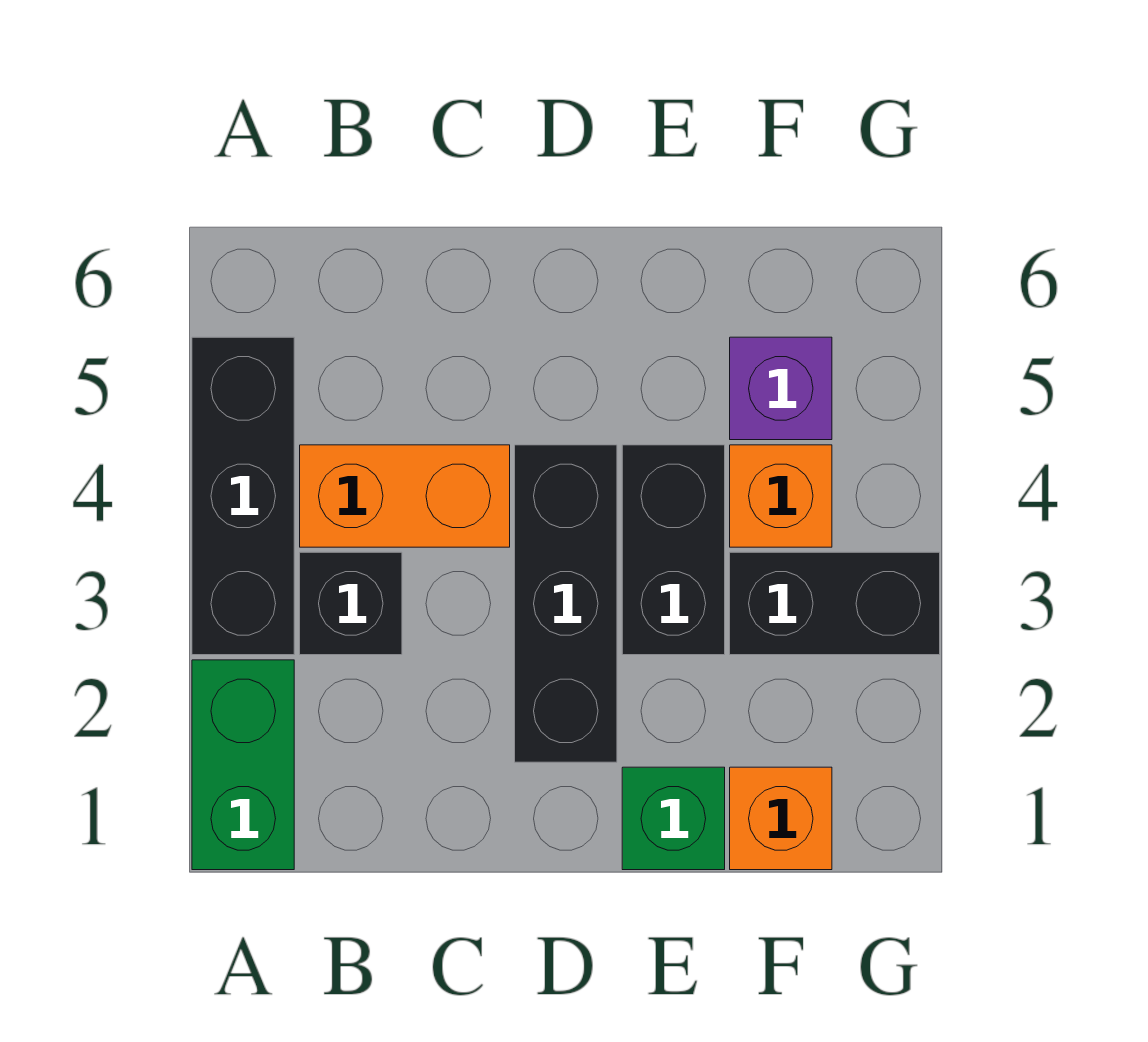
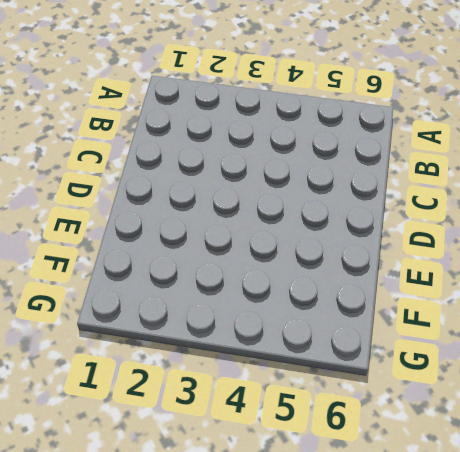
none -> green brick A1:A2 level 1
none -> black brick A3:A5 level 1

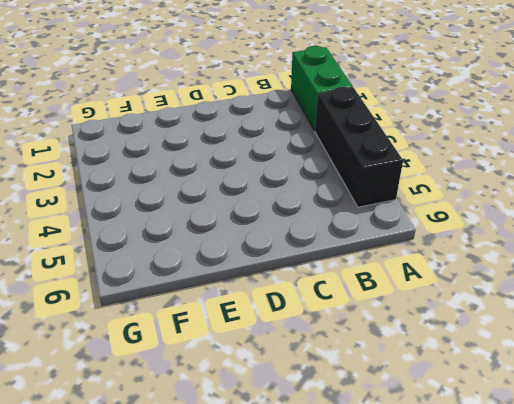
none -> black brick B3 level 1
none -> orange brick B4:C4 level 1

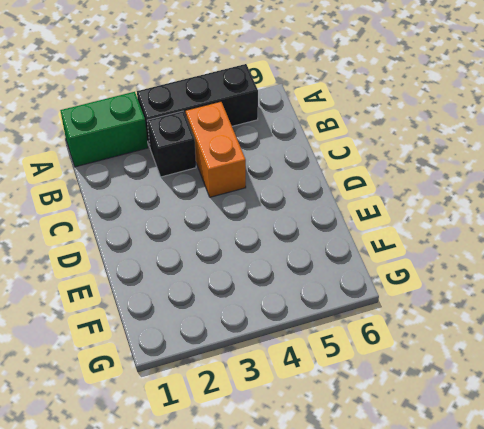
none -> black brick D2:D4 level 1
none -> green brick E1 level 1

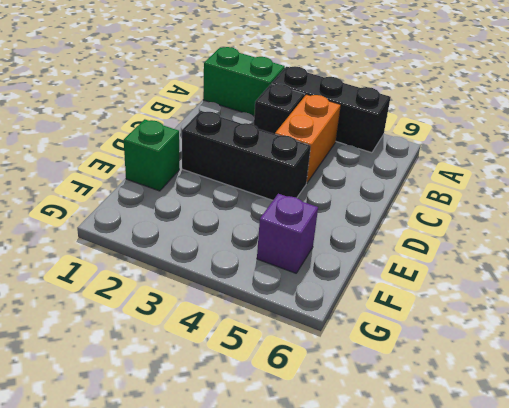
none -> black brick E3:E4 level 1
none -> orange brick F1 level 1

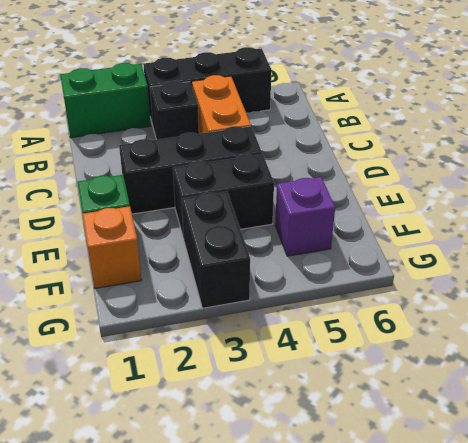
none -> orange brick F4 level 1

